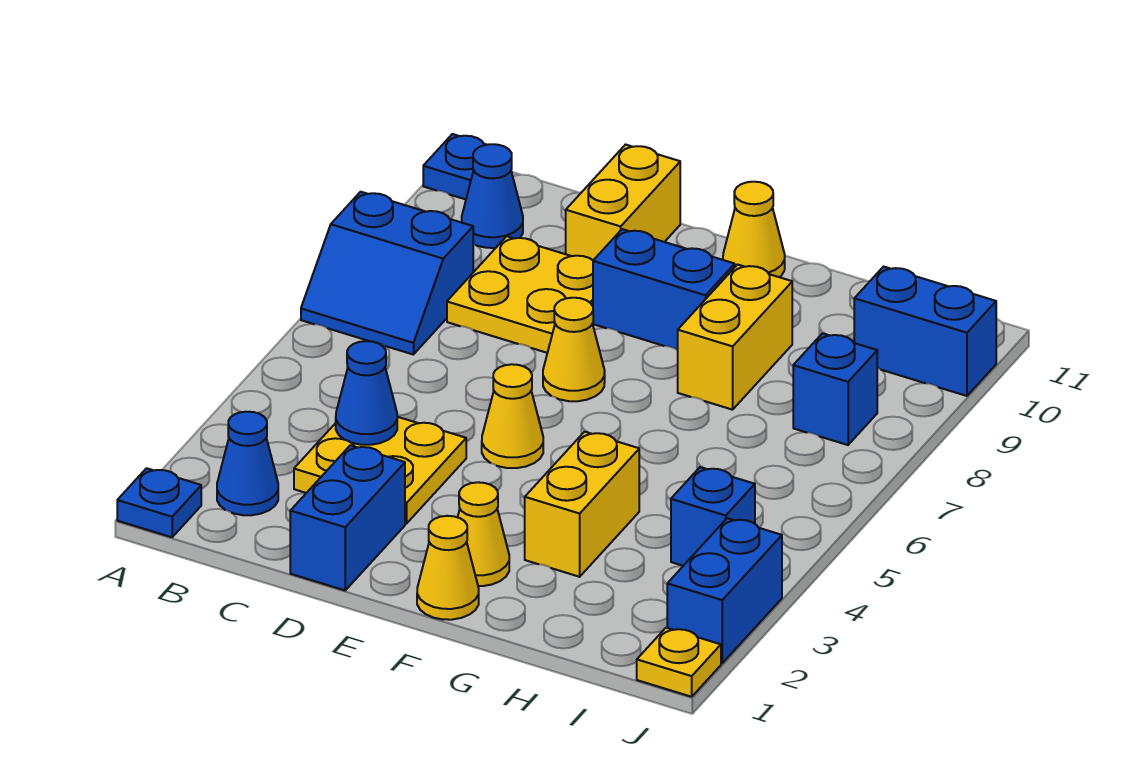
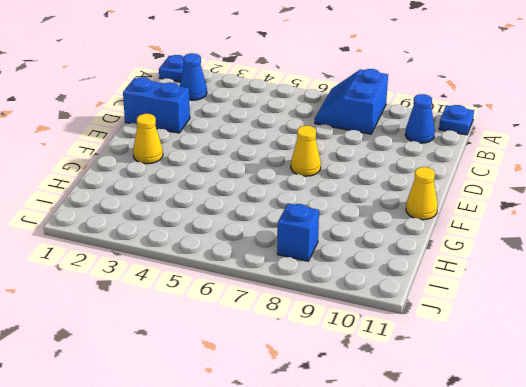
none -> yellow plate C3:D4 level 1
none -> yellow plate C8:D9 level 1
none -> yellow brick D10:D11 level 1

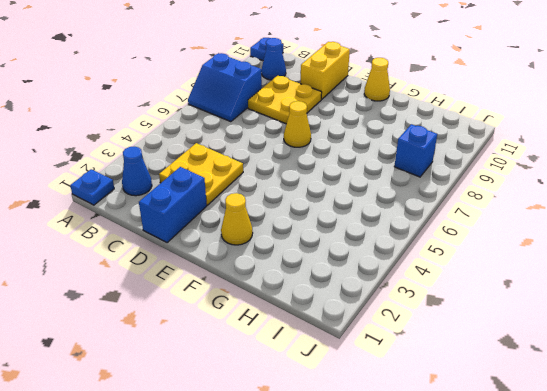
none -> yellow cone E5 level 1
none -> blue brick E9:F9 level 1
none -> yellow cone F1 level 1

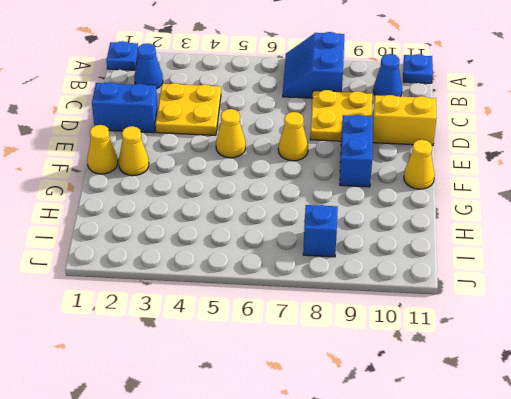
none -> yellow brick G3:G4 level 1
none -> yellow brick G8:G9 level 1
none -> blue brick I4 level 1

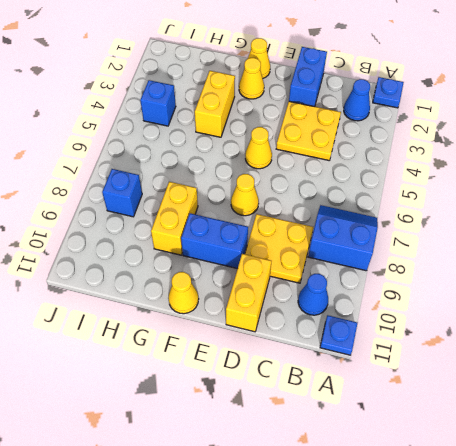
none -> blue brick I10:J10 level 1
none -> yellow plate J1 level 1
none -> blue brick J2:J3 level 1

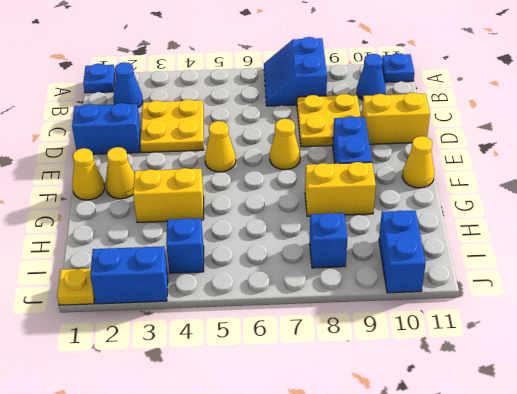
none -> blue cone C4 level 2

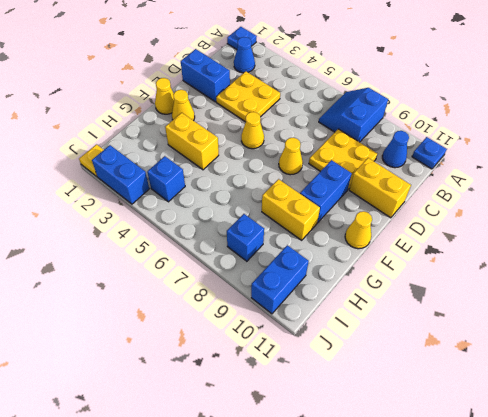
none -> blue cone C4 level 2

